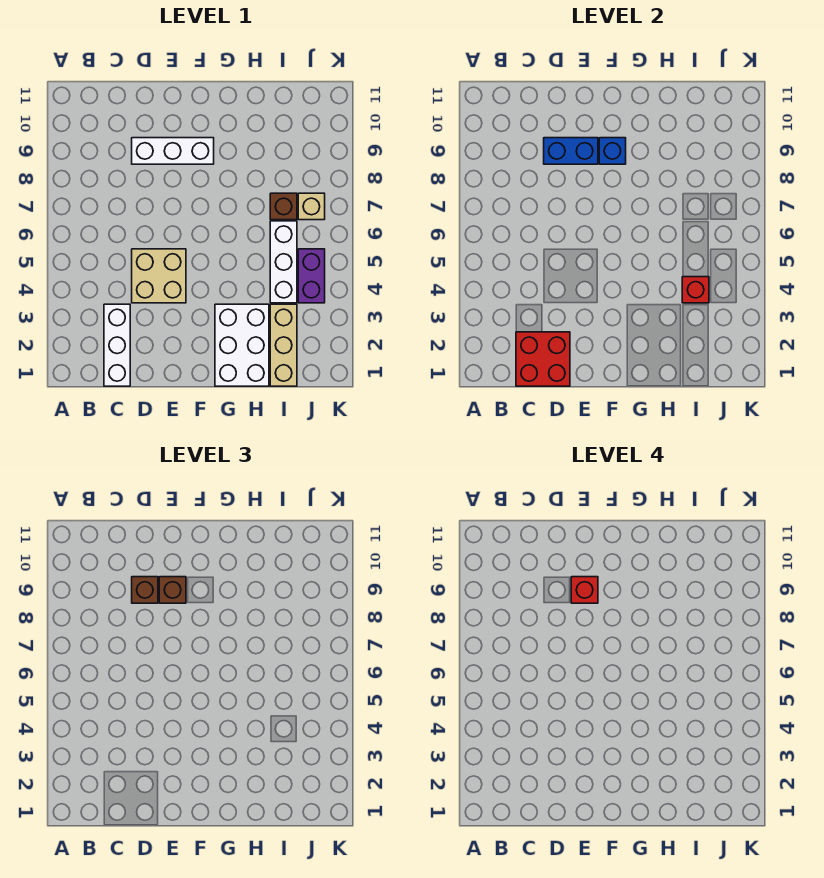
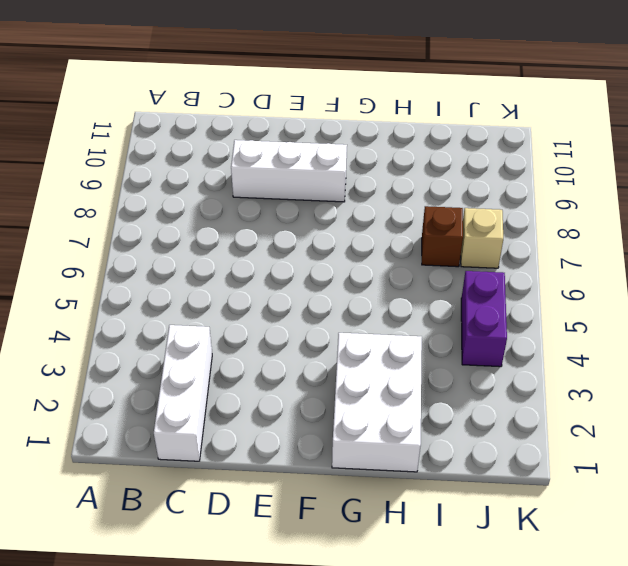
none -> tan brick D4:E5 level 1
none -> tan brick I1:I3 level 1
none -> white brick I4:I6 level 1

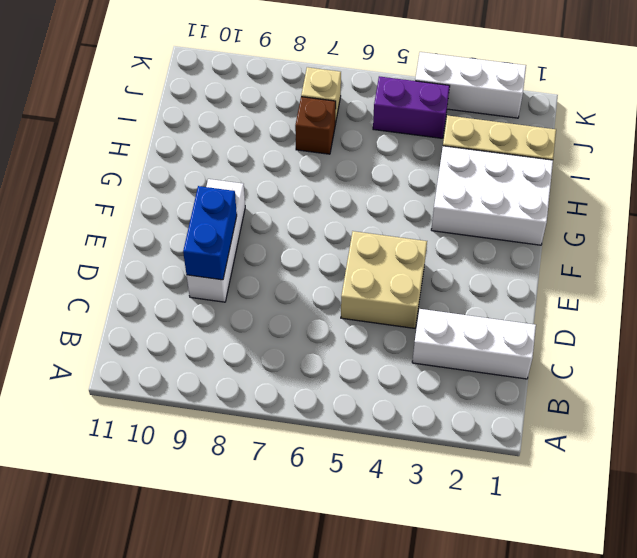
white brick K2:K4 level 1 -> white brick I4:I6 level 1
none -> red brick C1:D2 level 2
none -> blue brick F9 level 2
none -> red brick I4 level 2

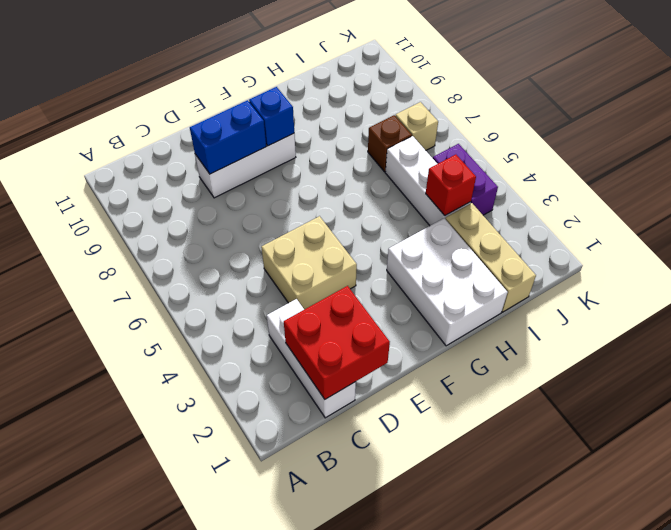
none -> brown brick D9 level 3
none -> brown brick E9 level 3
none -> red brick E9 level 4

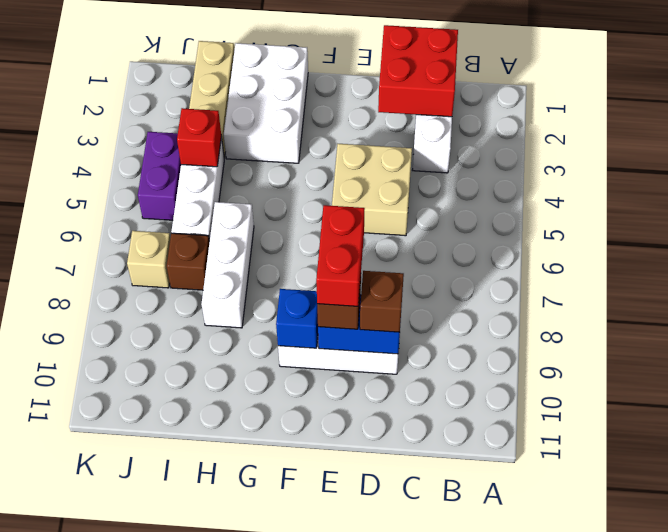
red brick E8:E9 level 4 -> red brick E9 level 4
white brick H6:H8 level 1 -> none

